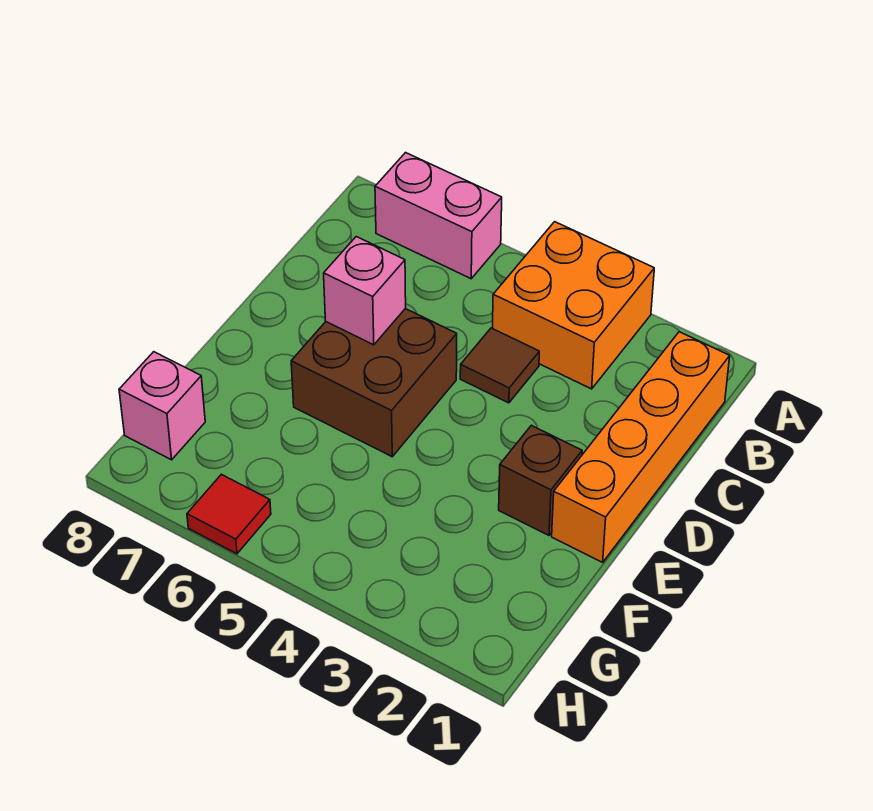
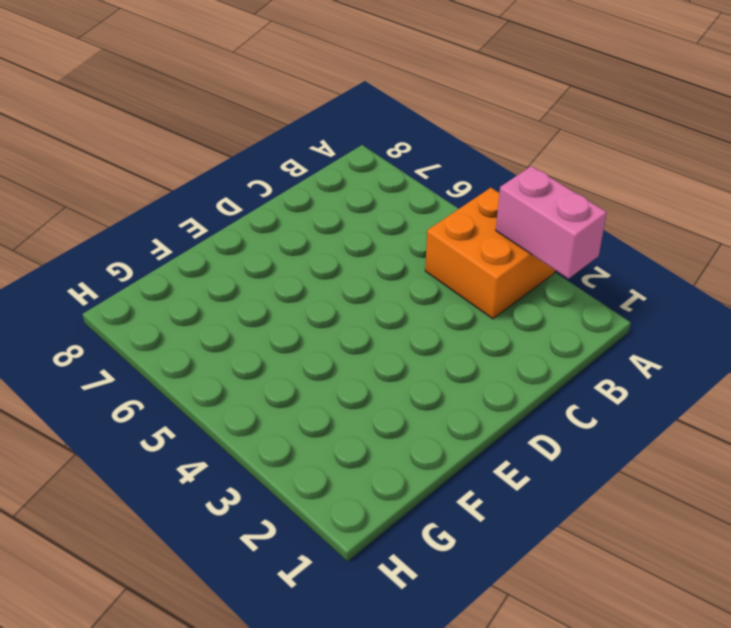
pink brick A2:A3 level 2 -> pink brick A6:A7 level 1
none -> orange brick B1:E1 level 1
none -> brown tile C4 level 1

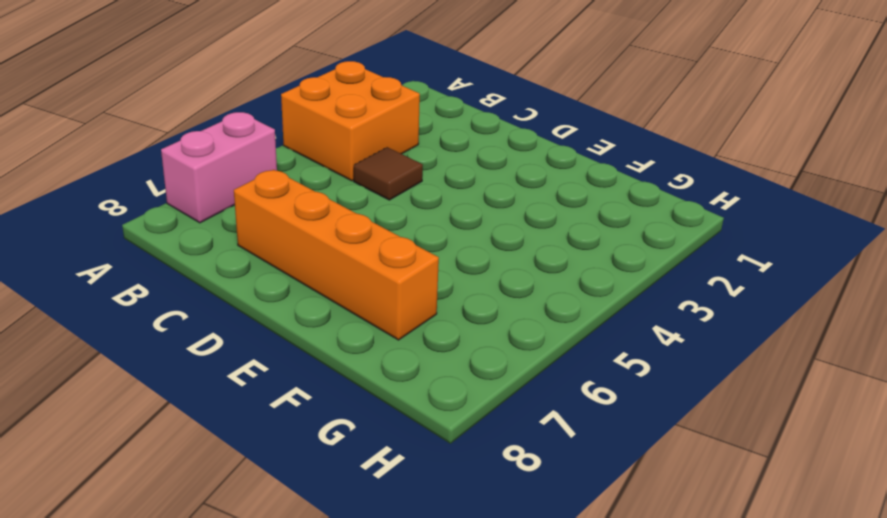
orange brick C7:F7 level 1 -> orange brick B1:E1 level 1
none -> brown brick D5:E6 level 1
none -> brown brick E2 level 1

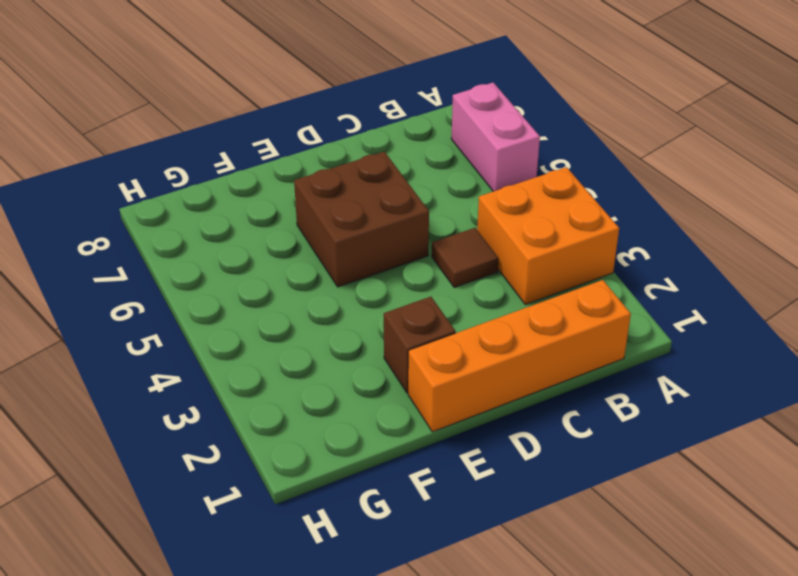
none -> pink brick G8 level 1
none -> red tile H6 level 1

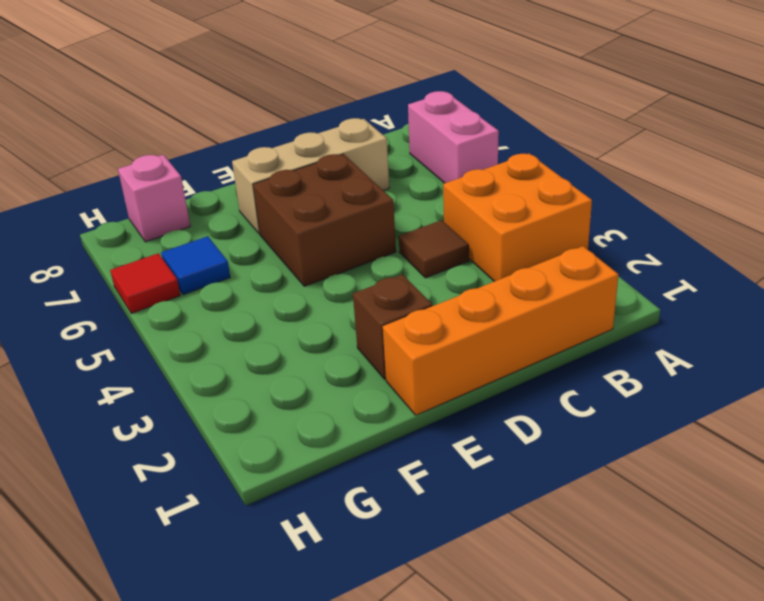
tan brick C7:E7 level 1 -> none
blue tile G6 level 1 -> none
none -> pink brick D6 level 2

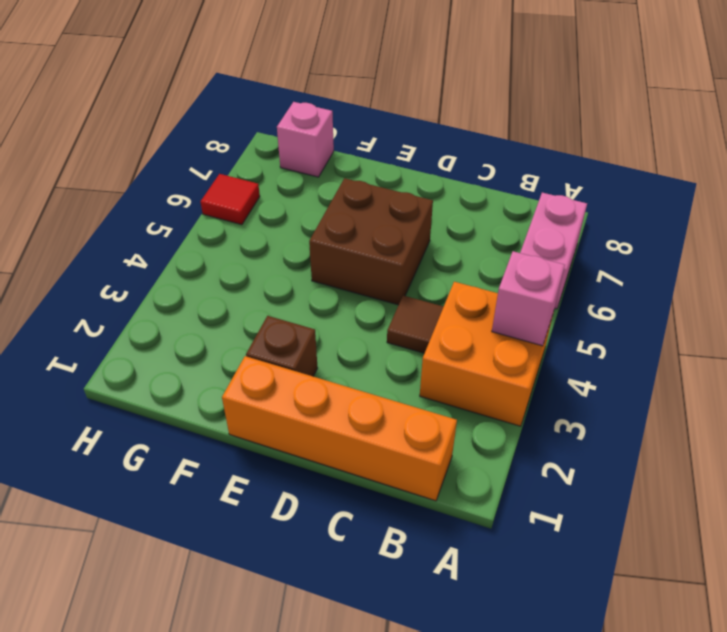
pink brick A4 level 2 -> pink brick D6 level 2

